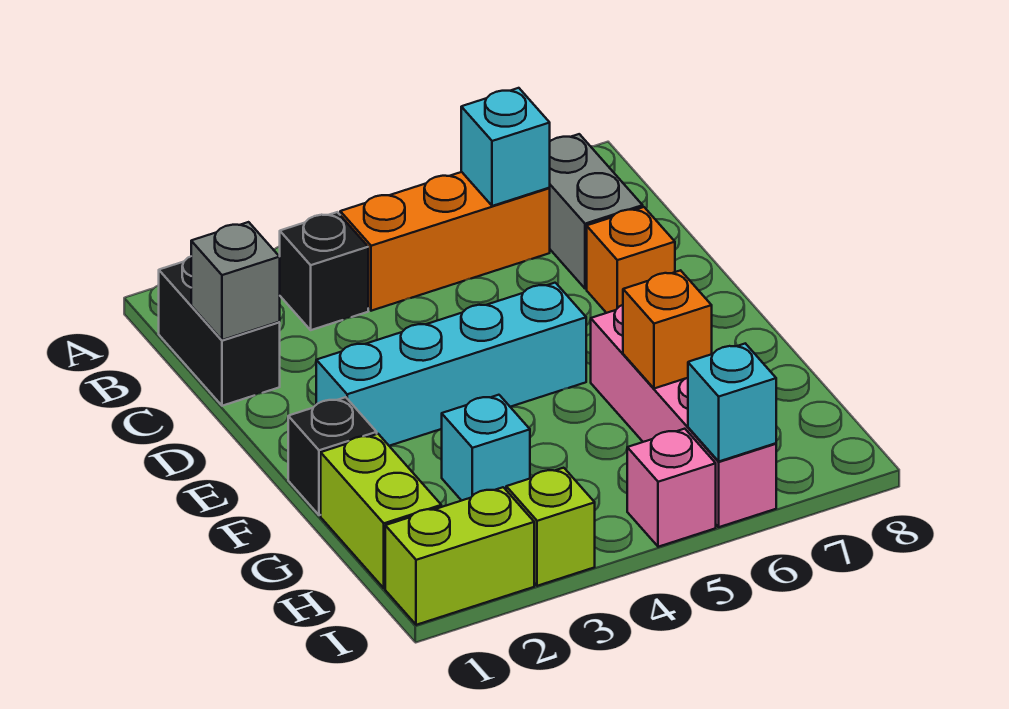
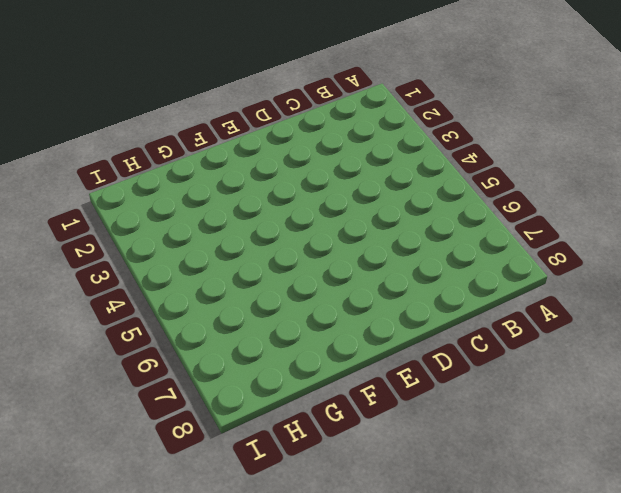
none -> black brick B1:C1 level 1
none -> black brick B3 level 1
none -> orange brick B4:B6 level 1

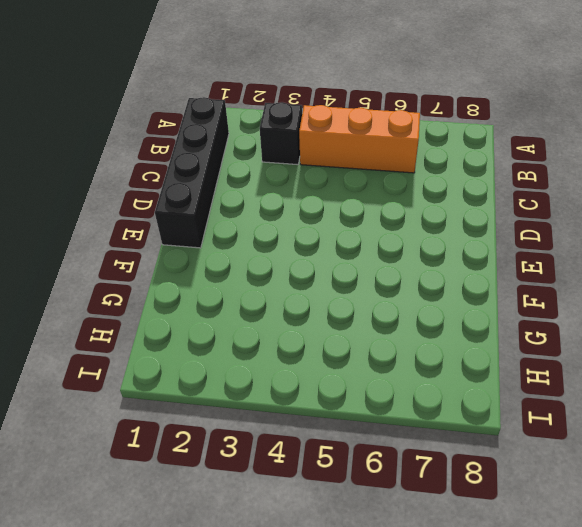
black brick B1:E1 level 1 -> black brick B1:C1 level 1
none -> grey brick B7:C7 level 1
none -> orange brick D7 level 1
none -> cyan brick E2:E5 level 1

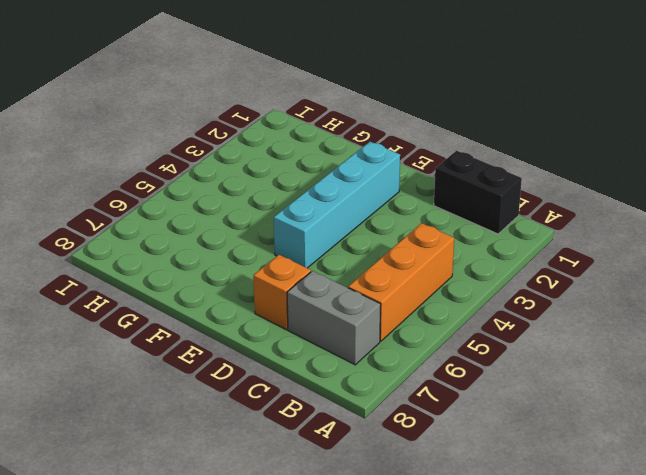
none -> black brick B3 level 1
none -> black brick F1 level 1
none -> pink brick F6:I6 level 1

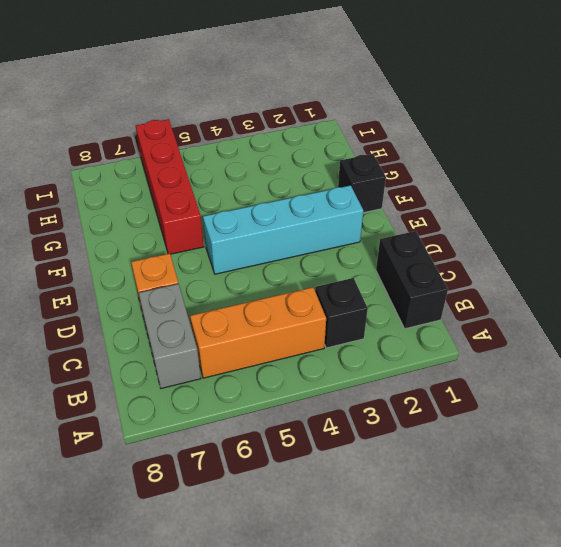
red brick F6:I6 level 1 -> pink brick F6:I6 level 1
none -> lime brick G1:H1 level 1
none -> cyan brick G3 level 1
none -> lime brick I1:I2 level 1

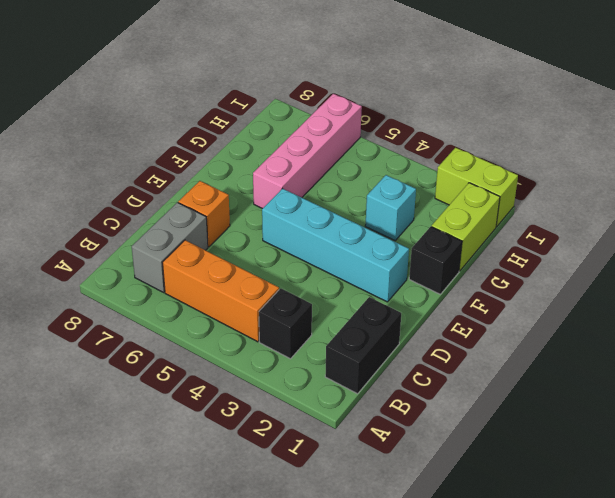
none -> lime brick I3 level 1
none -> pink brick I5 level 1
none -> cyan brick B6 level 2

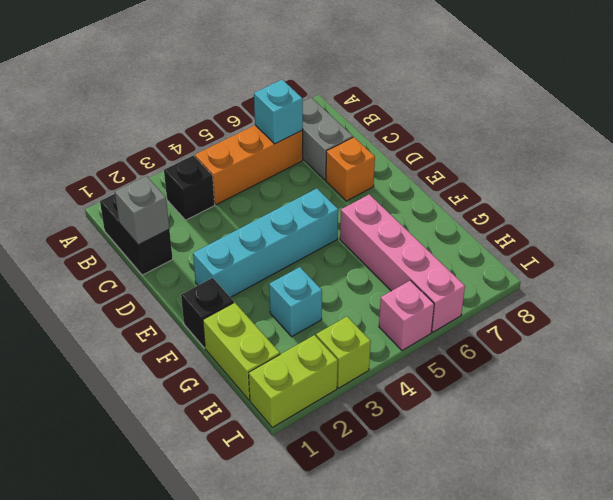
none -> orange brick G6 level 2
none -> cyan brick I6 level 2

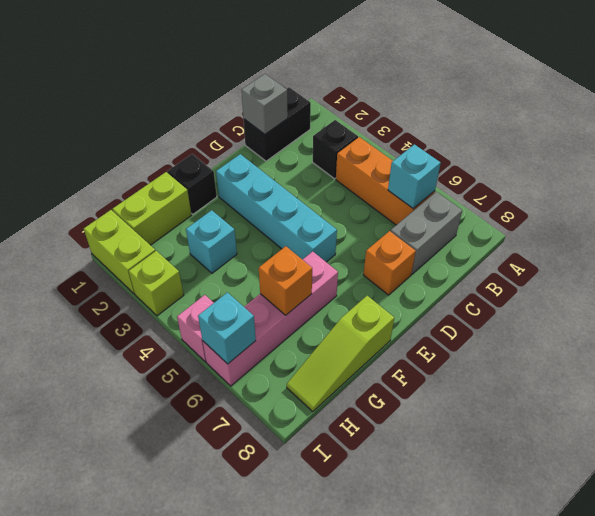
lime slope F8:H8 level 1 top F -> none

